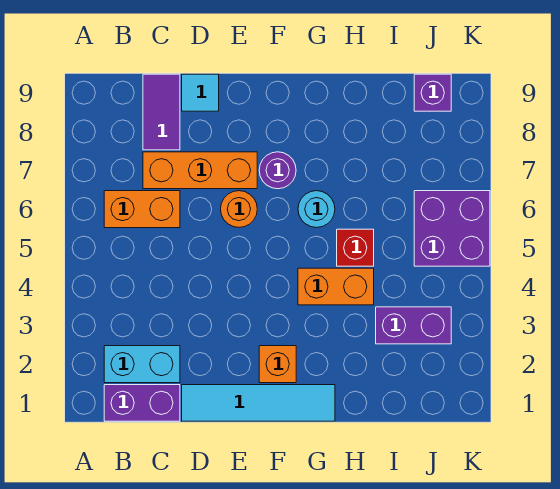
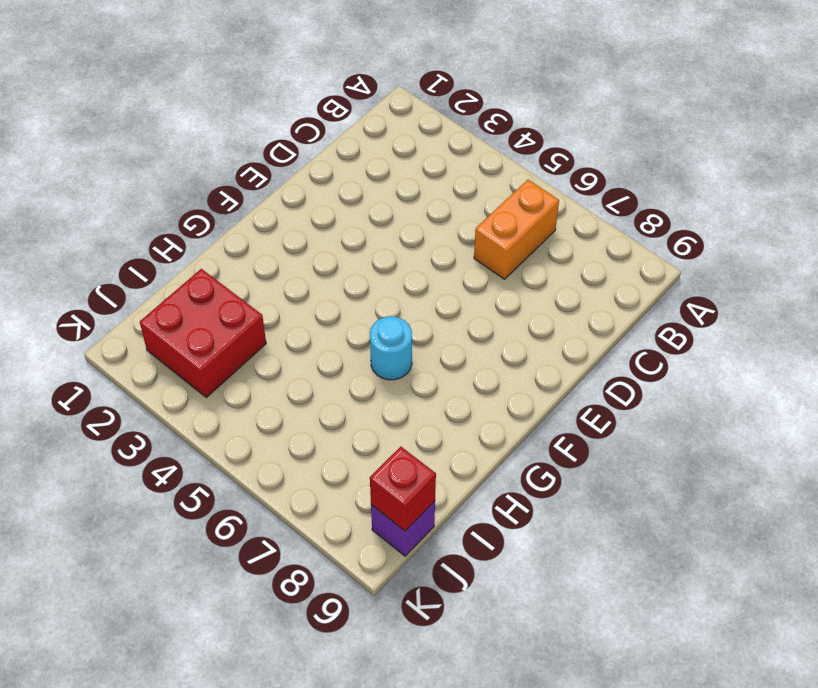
red brick I2:J3 level 1 -> purple brick I3:J3 level 1
red brick J9 level 2 -> red brick H5 level 1
none -> purple brick B1:C1 level 1
none -> cyan brick B2:C2 level 1
none -> orange brick C7:E7 level 1

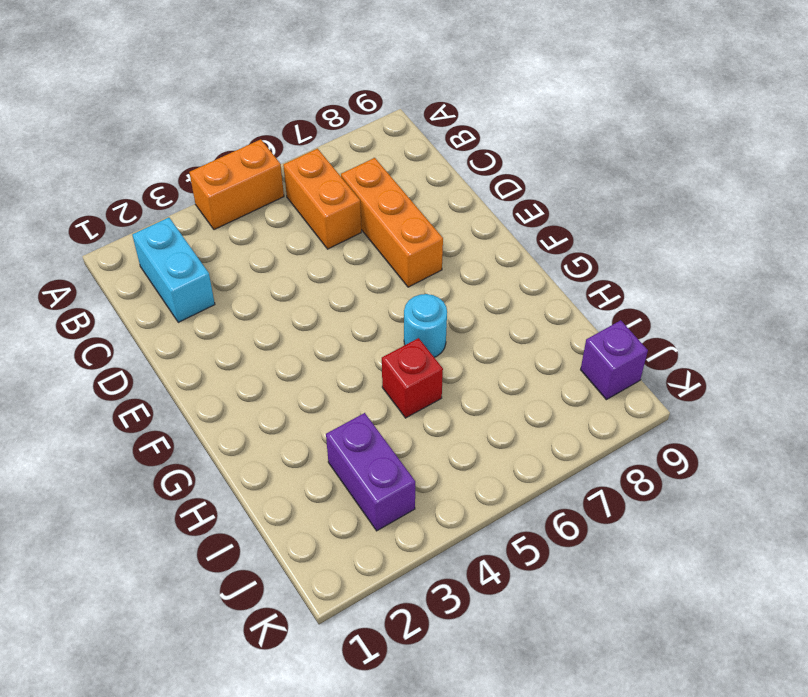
orange brick A4:A5 level 1 -> orange brick G4:H4 level 1
none -> purple brick B1:C1 level 1
none -> purple tile C8:C9 level 1
none -> cyan tile D1:G1 level 1

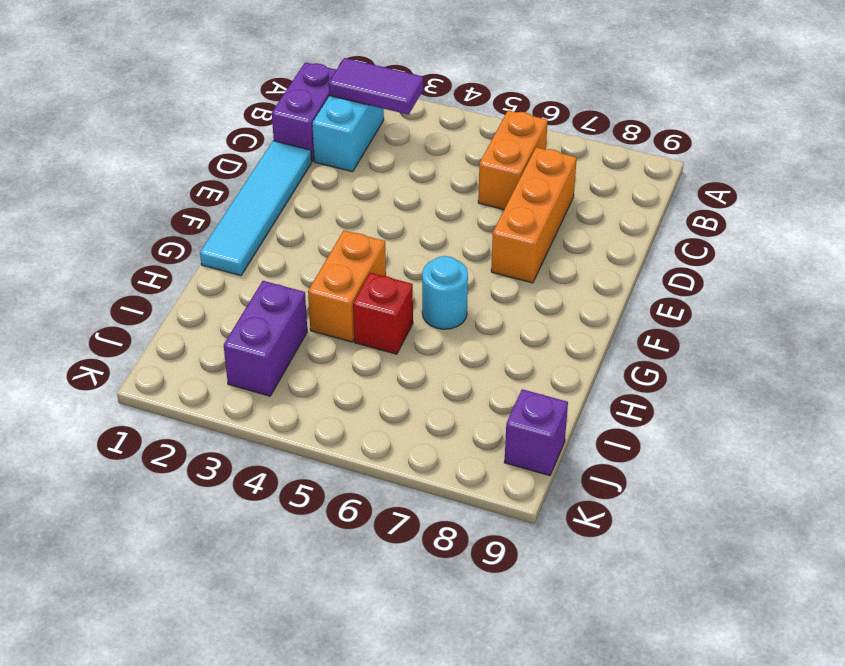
purple tile B2:B3 level 2 -> purple tile C8:C9 level 1
none -> cyan tile D9 level 1
none -> orange round brick E6 level 1
none -> orange brick F2 level 1

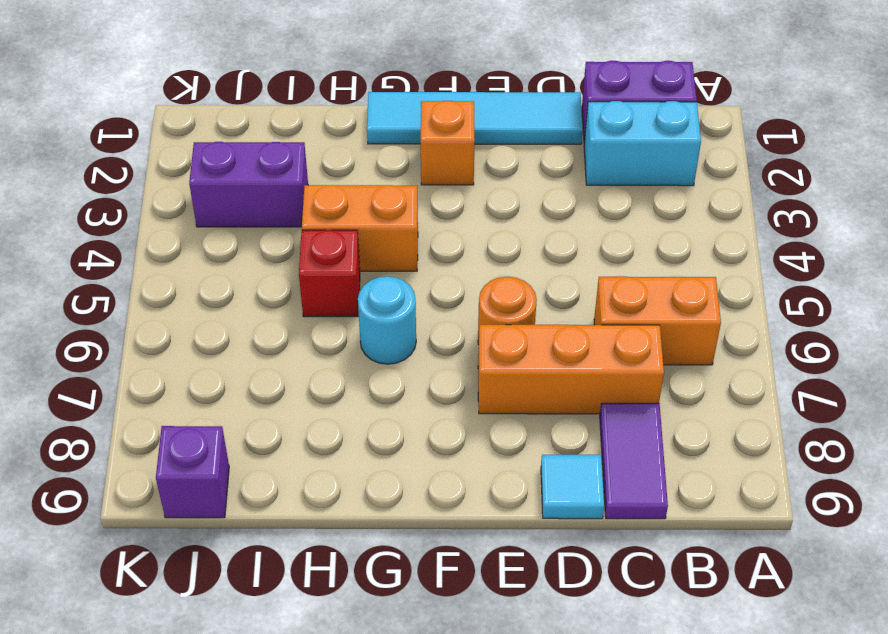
none -> purple round brick F7 level 1
none -> purple brick J5:K6 level 1

